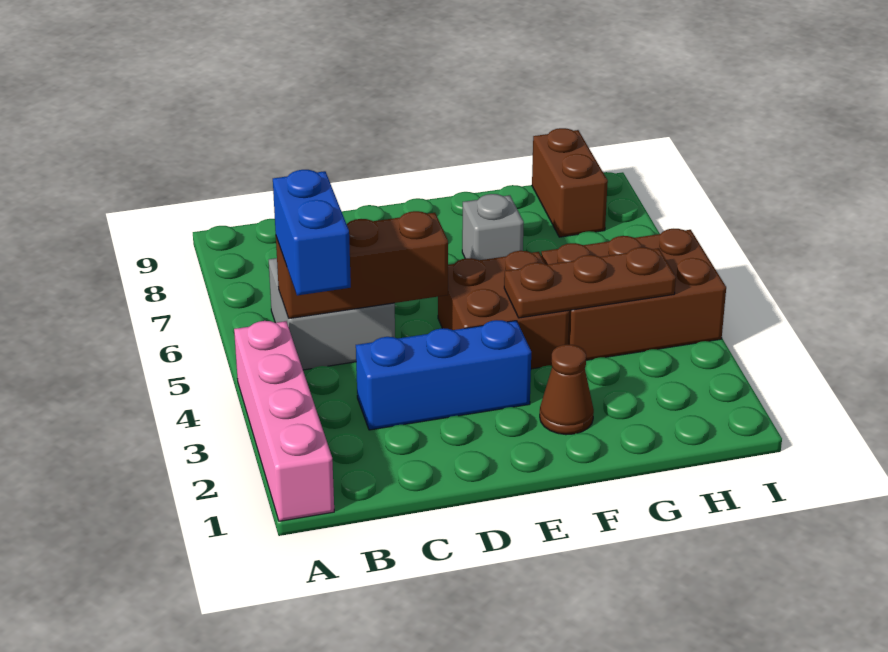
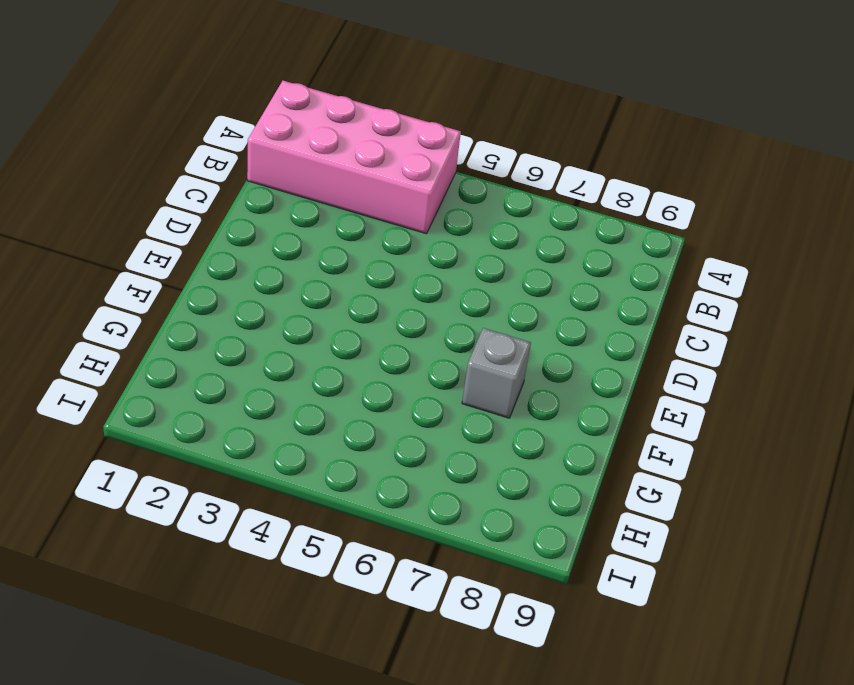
pink brick A1:B4 level 1 -> pink brick A1:A4 level 1
none -> grey brick B5:C6 level 1
none -> blue brick C3:E3 level 1

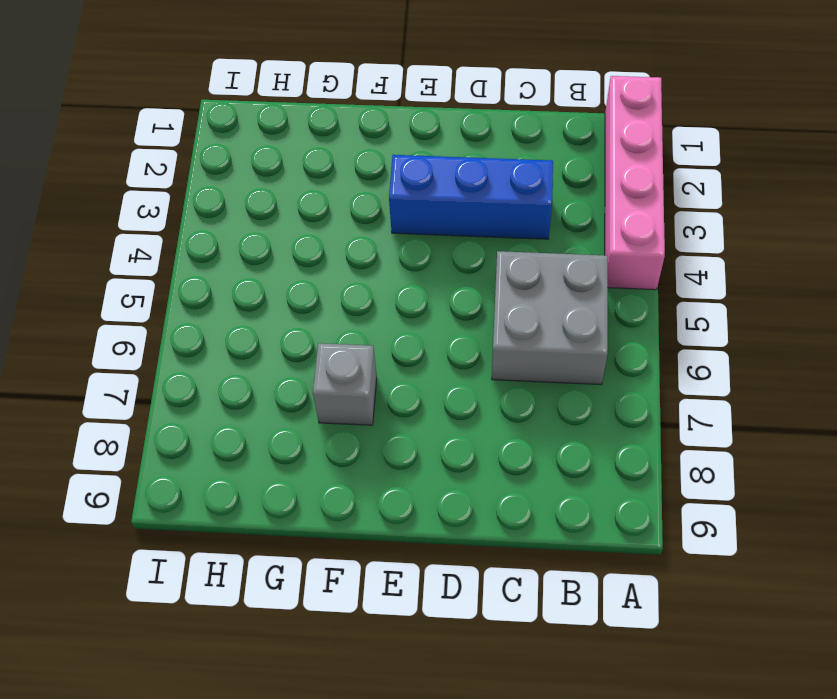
none -> brown brick E4:F5 level 1
none -> brown cone F2 level 1

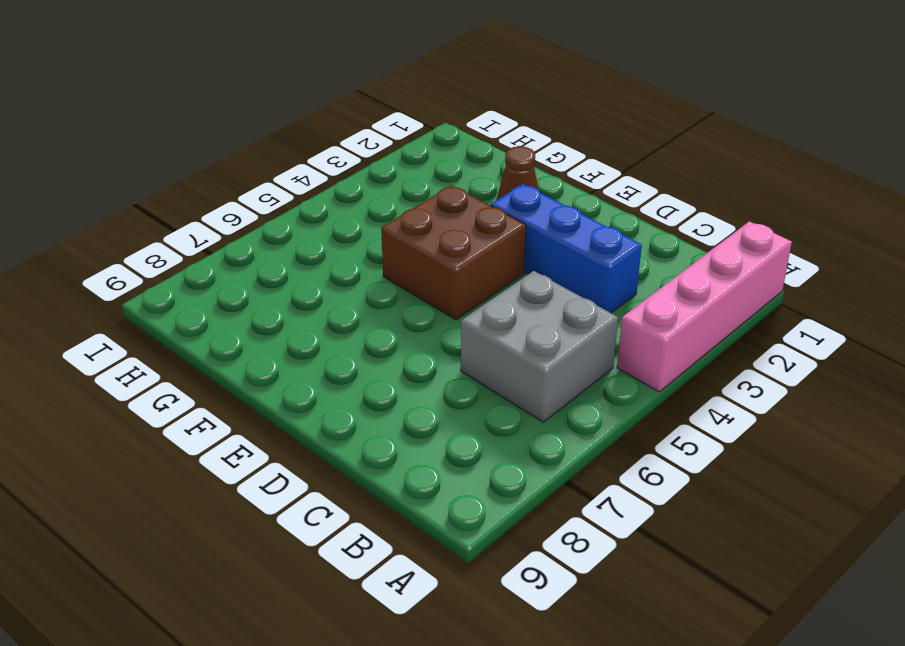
none -> grey brick F7 level 1
none -> brown brick G4:I5 level 1

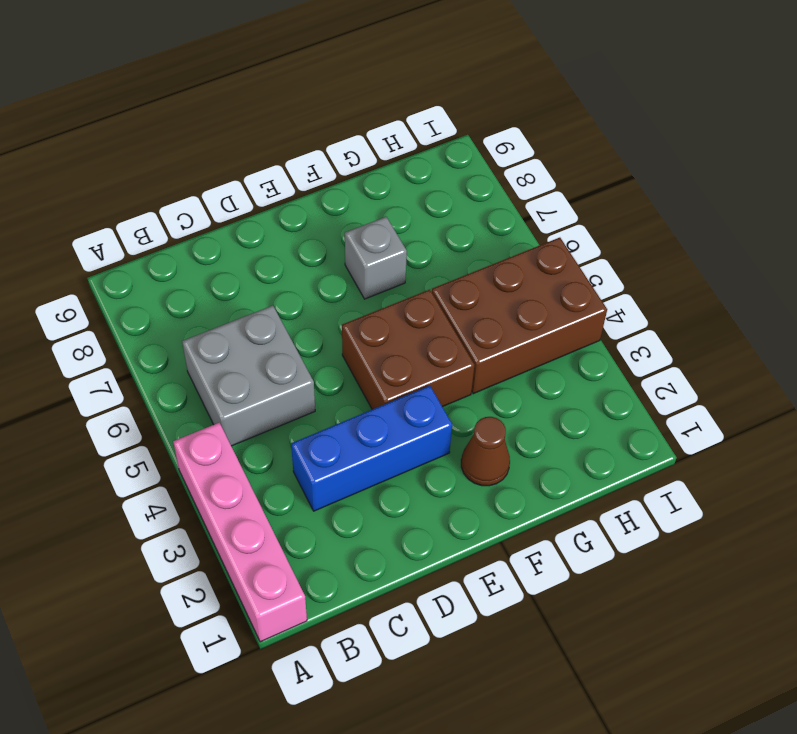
none -> brown brick H8:H9 level 1
none -> brown brick B5:D5 level 2

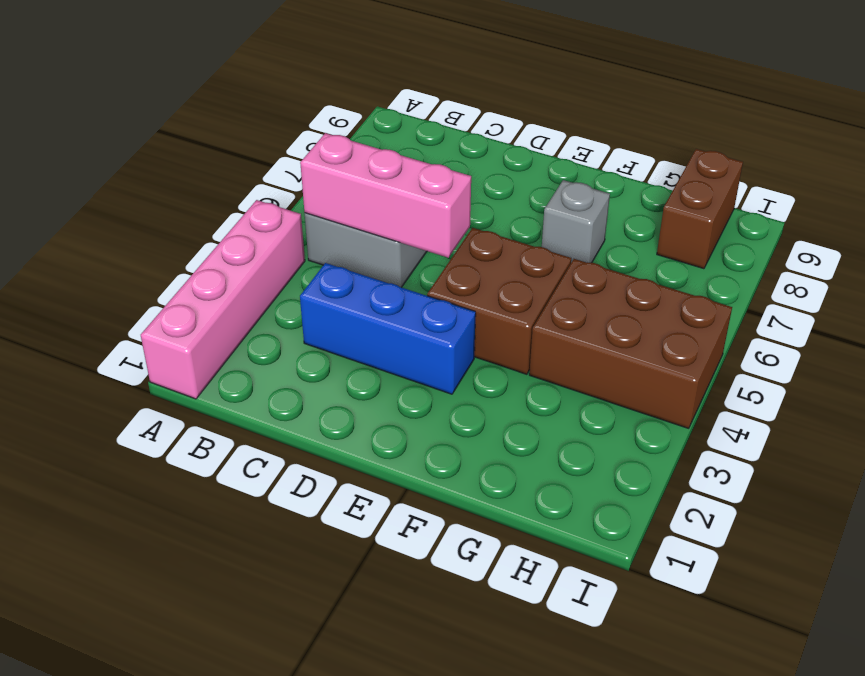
pink brick B5:D5 level 2 -> brown brick B5:D5 level 2
none -> brown cone F2 level 1
none -> brown plate F4:H4 level 2

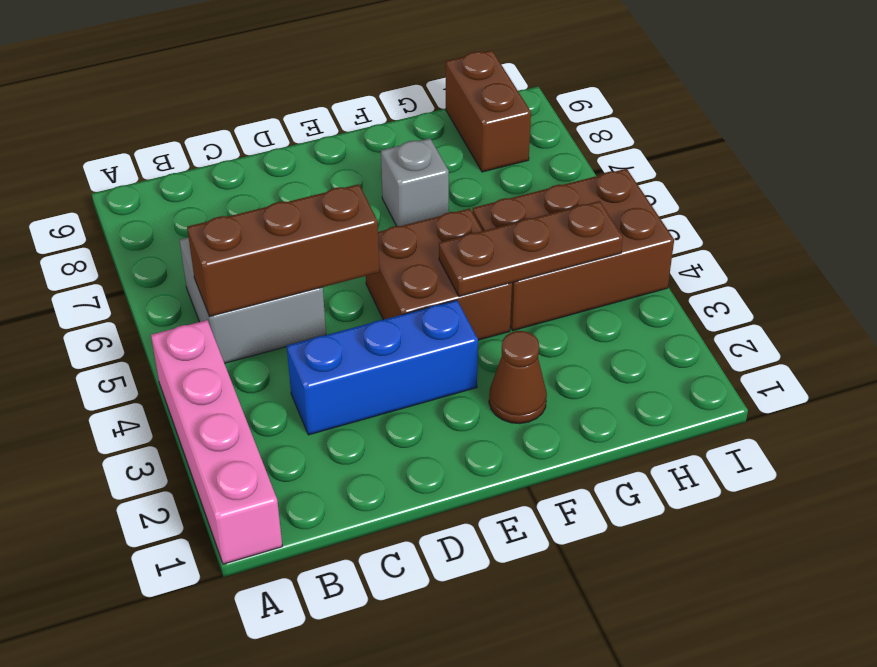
none -> blue brick B4:B5 level 3

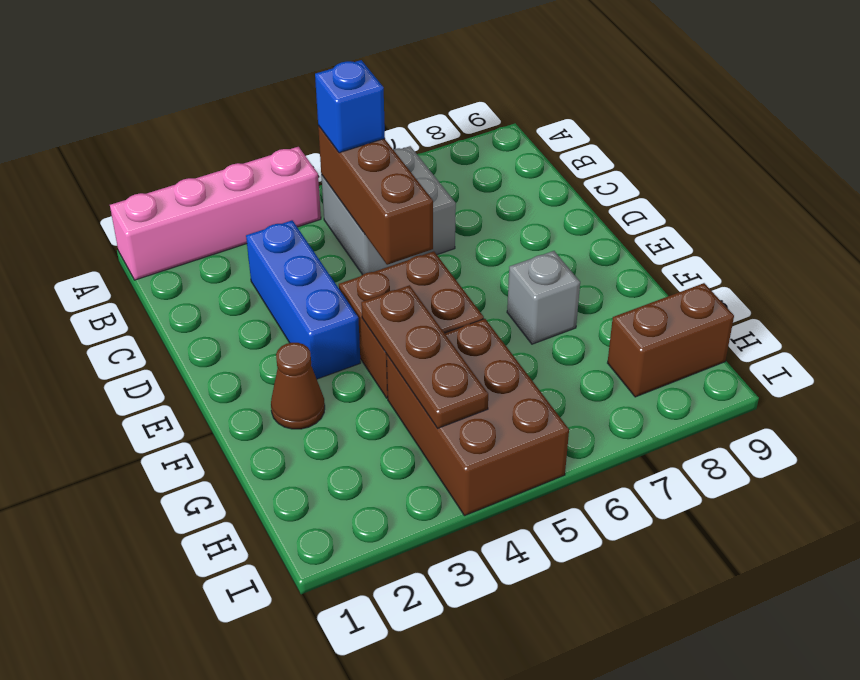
blue brick B5 level 3 -> blue brick B4:B5 level 3

